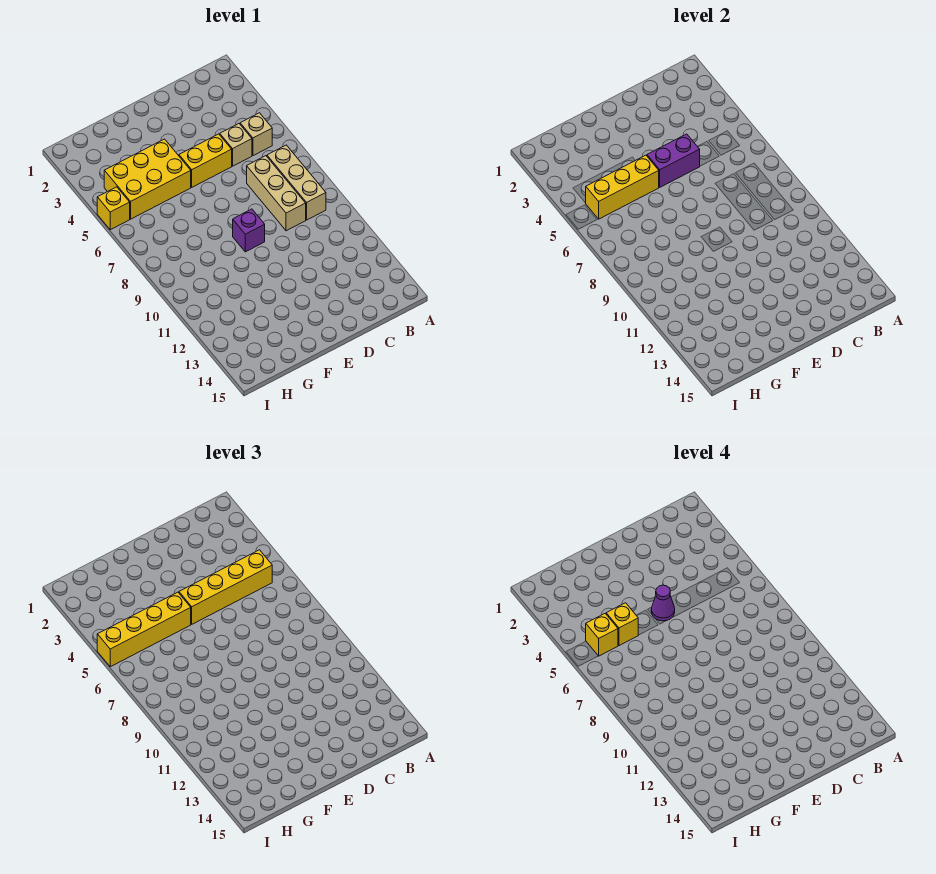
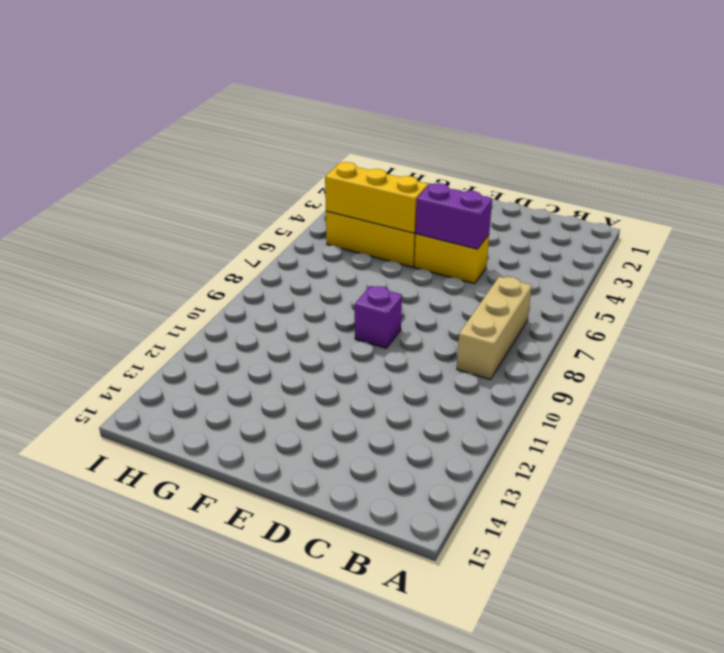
none -> tan brick B5 level 1
none -> tan brick C5 level 1
none -> tan brick C7:C9 level 1

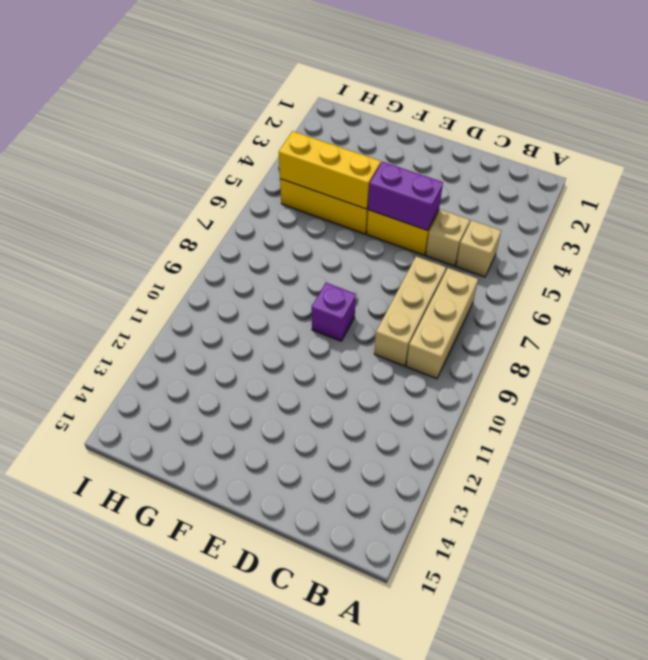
none -> yellow brick I5 level 1
none -> yellow brick B5:E5 level 3
none -> yellow brick F5:I5 level 3

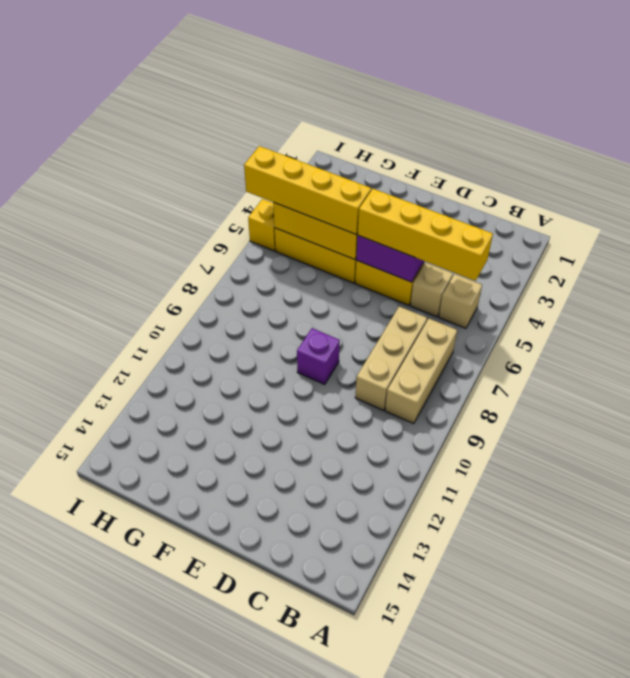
none -> purple cone E5 level 4
none -> yellow brick G5 level 4
none -> yellow brick H5 level 4

